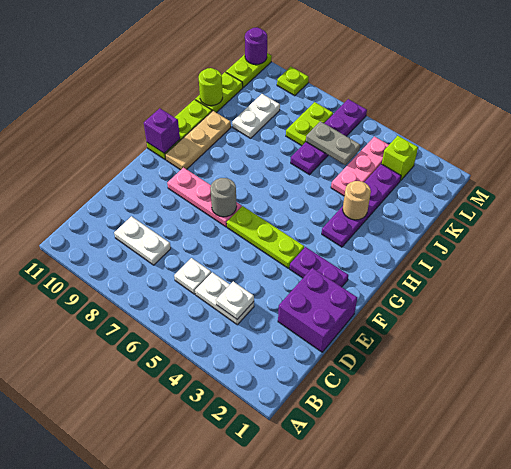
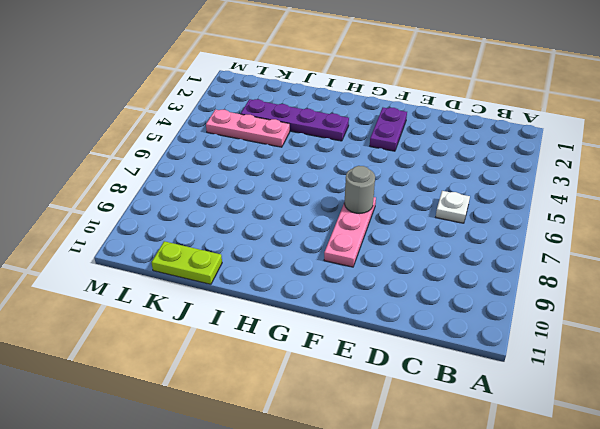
none -> white plate C4:C5 level 1
none -> white plate C8:C9 level 1
none -> purple brick D1:E2 level 1

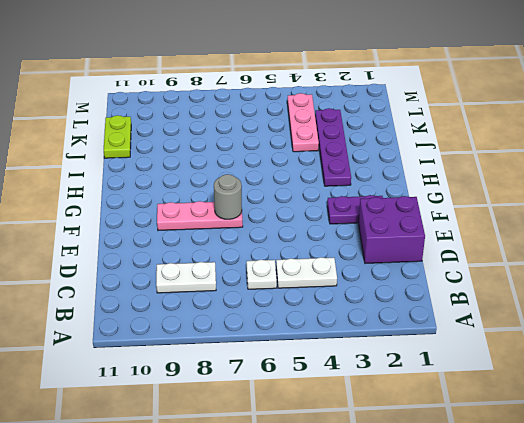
none -> lime plate F4:F6 level 1
none -> tan plate G10:I10 level 1
none -> lime plate G11:I11 level 1

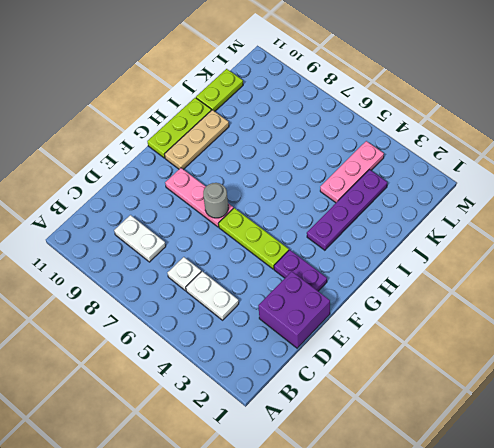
none -> purple plate J6:M6 level 1
none -> white plate J9:K9 level 1
none -> lime plate K7:L7 level 1

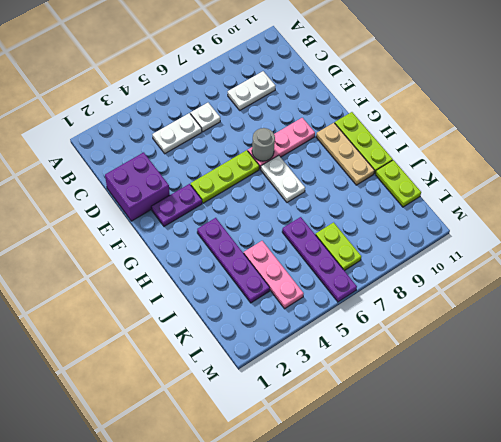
white plate G7:H7 level 1 -> white plate J9:K9 level 1
none -> lime brick L3 level 1
none -> lime plate L11:M11 level 1
none -> lime plate M9 level 1

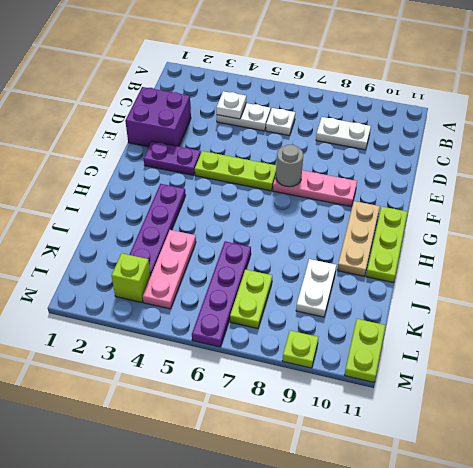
none -> lime plate J11:K11 level 1
none -> purple brick G11 level 2
none -> tan round brick I3 level 2

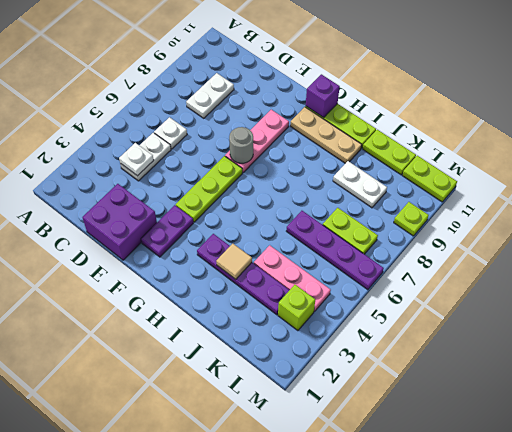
tan tile I3 level 2 -> tan round brick I3 level 2
none -> lime round brick J11 level 2
none -> grey plate K5:K6 level 2
none -> purple round brick M11 level 2

